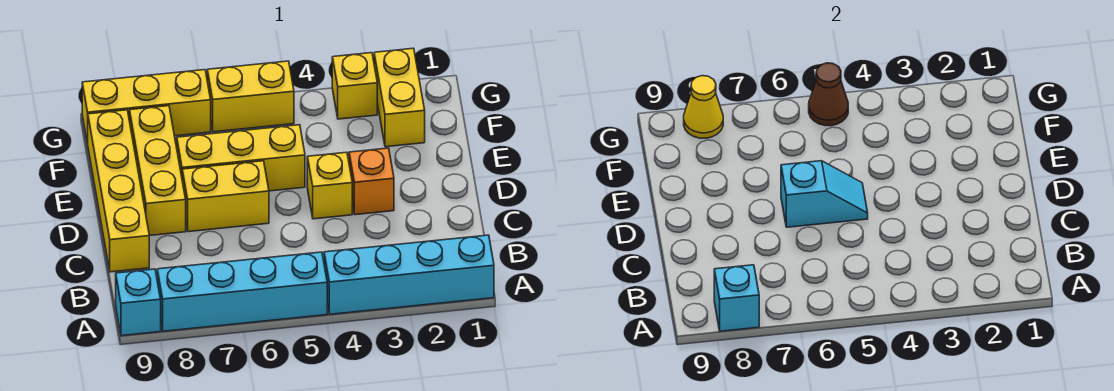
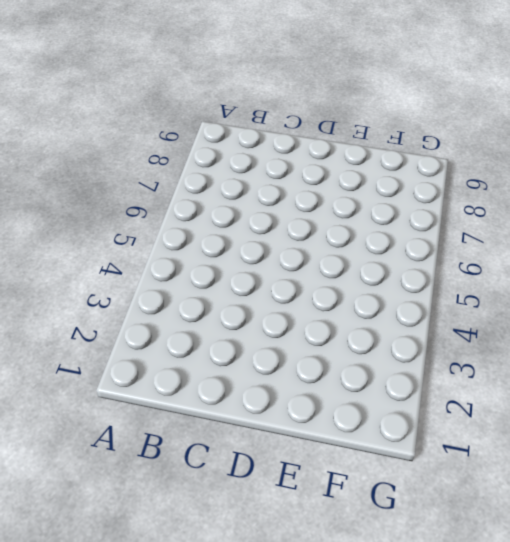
none -> cyan brick A1:A4 level 1
none -> cyan brick A5:A8 level 1
none -> cyan brick A9 level 1

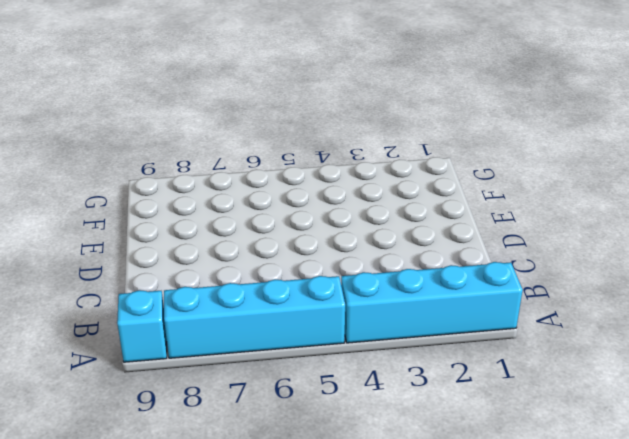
none -> yellow brick C9:F9 level 1
none -> orange brick D3 level 1
none -> yellow brick D4 level 1

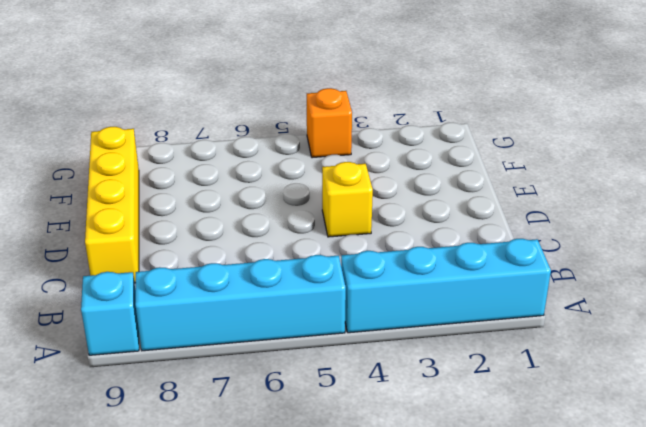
orange brick G4 level 1 -> orange brick D3 level 1
none -> yellow brick D6:D7 level 1
none -> yellow brick D8:F8 level 1
none -> yellow brick E5:E7 level 1

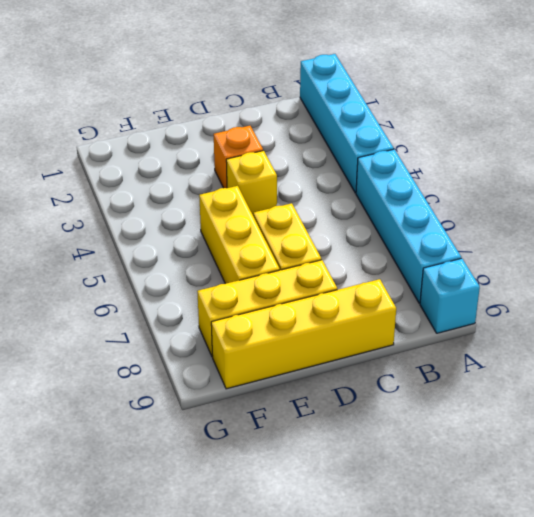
none -> yellow brick F2:G2 level 1
none -> yellow brick G3 level 1
none -> yellow brick G5:G6 level 1

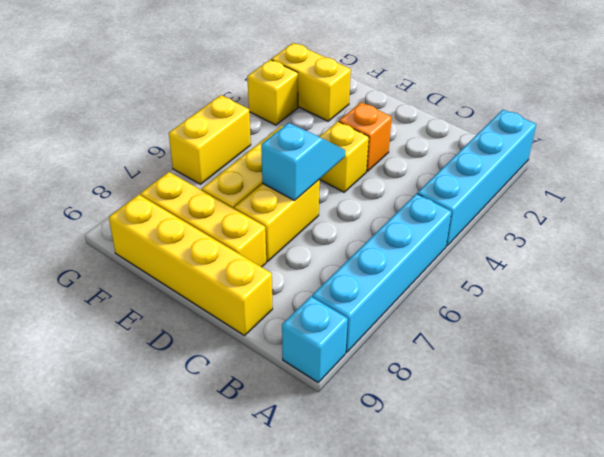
none -> yellow brick G7:G9 level 1
none -> cyan brick A8 level 2
none -> brown cone G5 level 2

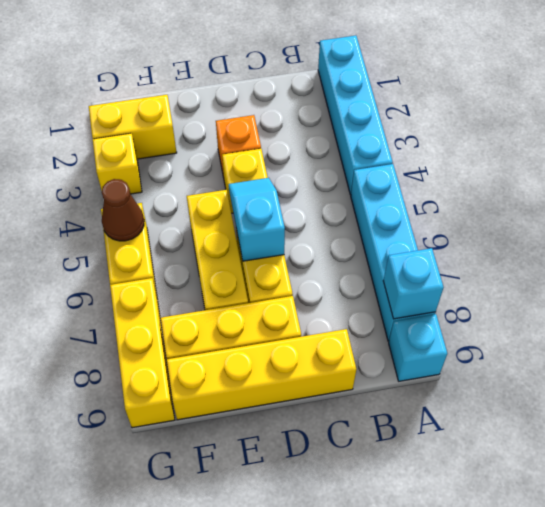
none -> yellow cone G8 level 2

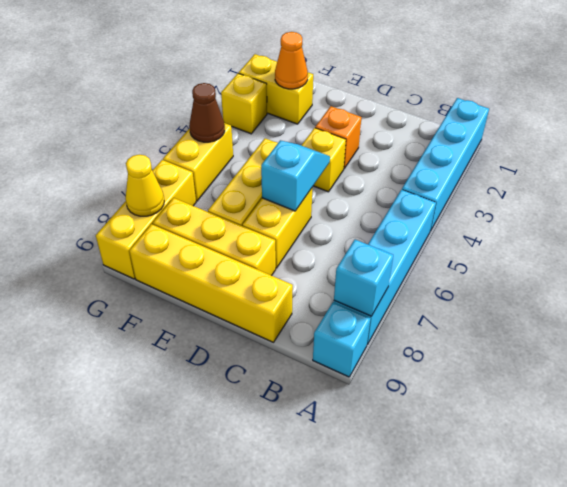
orange cone F2 level 2 -> none

